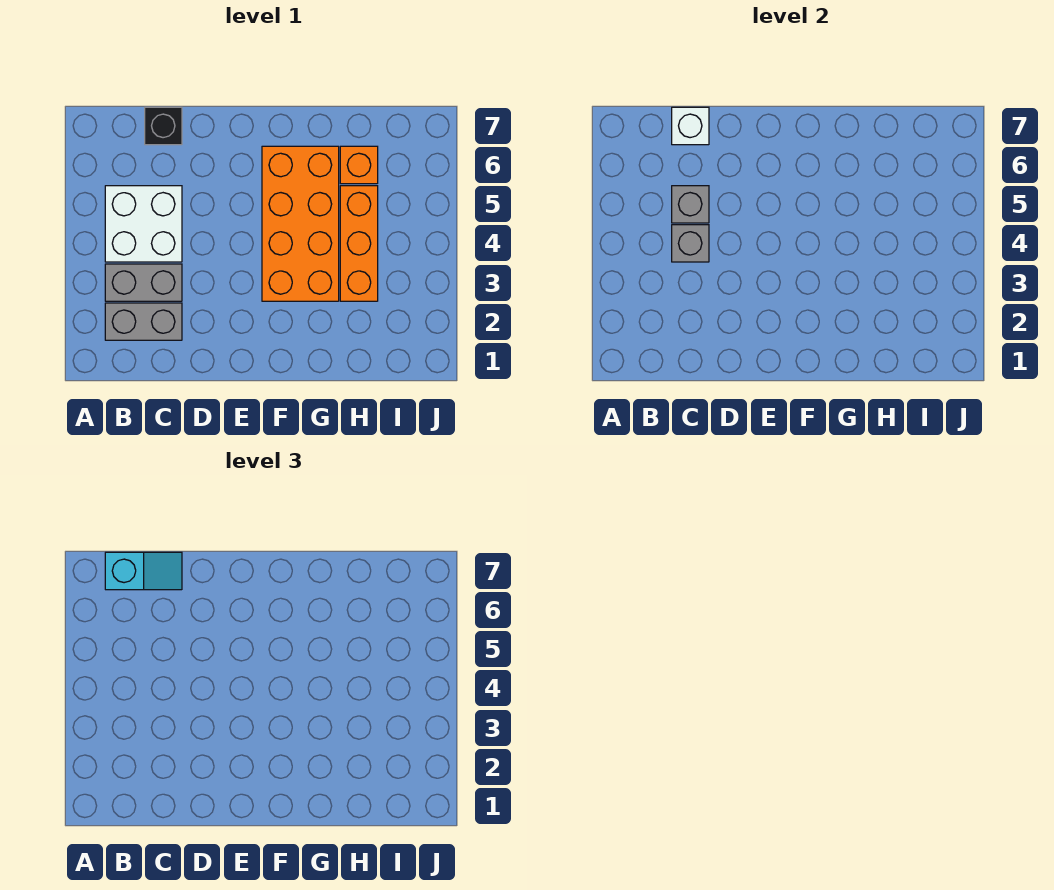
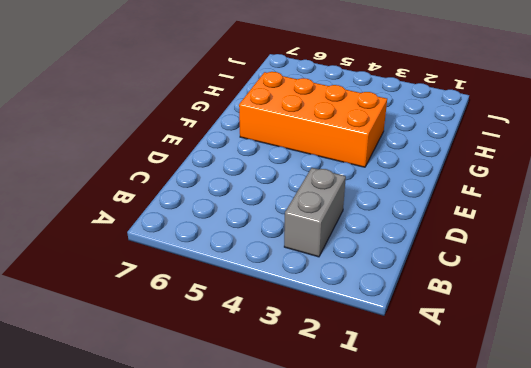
none -> grey brick B2:C2 level 1
none -> white brick B4:C5 level 1

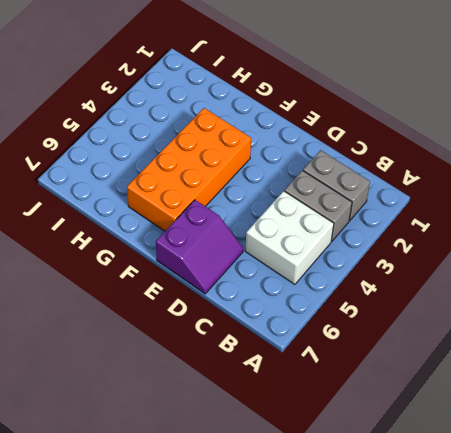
purple slope D6:E7 level 1 top E -> none
none -> black brick C7 level 1
none -> orange brick H3:H5 level 1

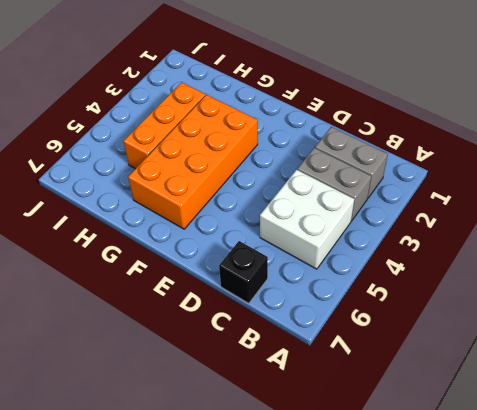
none -> orange brick H6 level 1
none -> grey brick C4 level 2

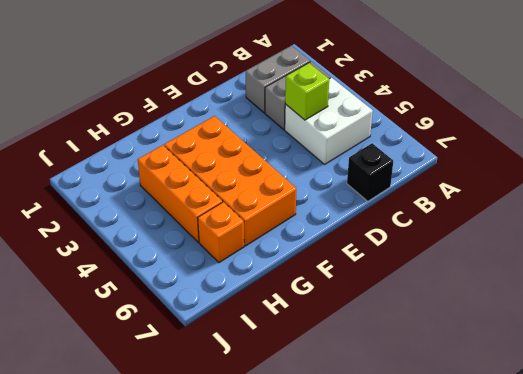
lime brick C4 level 2 -> grey brick C4 level 2
none -> grey brick C5 level 2
none -> white brick C7 level 2

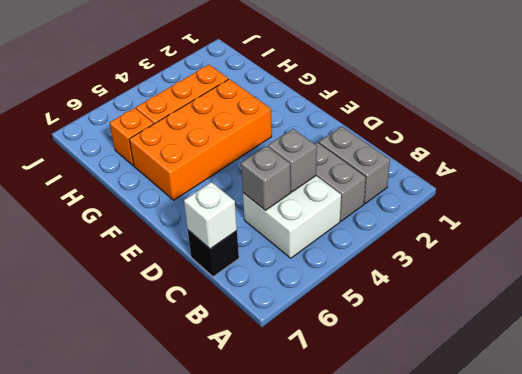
none -> cyan slope B7:C7 level 3 top B

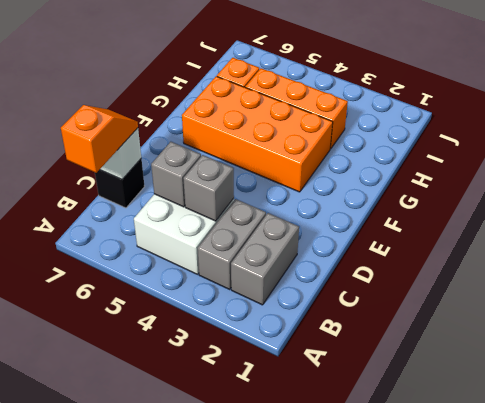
orange slope B7:C7 level 3 top B -> cyan slope B7:C7 level 3 top B

